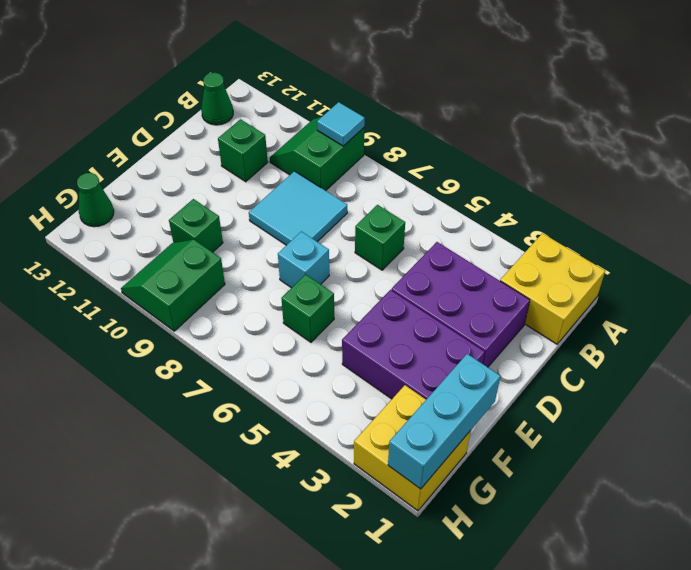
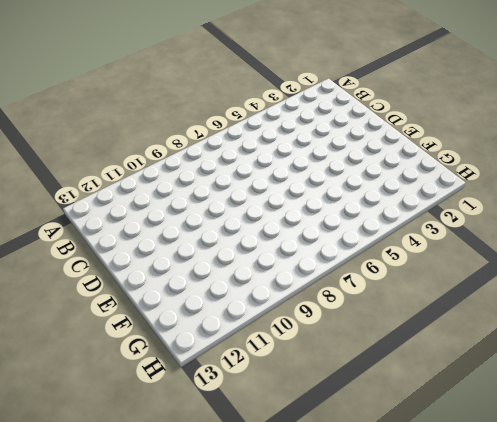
none -> yellow brick A1:B2 level 1
none -> green slope A9:B10 level 1 top 9
none -> green cone B13 level 1

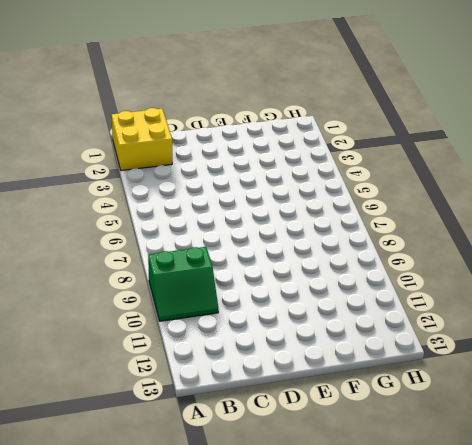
none -> green cone B13 level 1
none -> purple brick C2:D4 level 1
none -> green brick C6 level 1

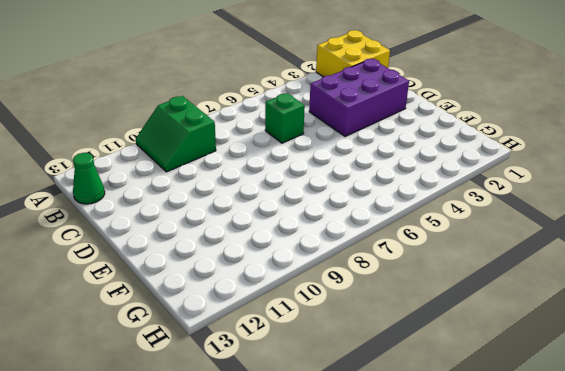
none -> cyan tile C8:D9 level 1
none -> green brick C11 level 1
none -> purple brick E2:F4 level 1

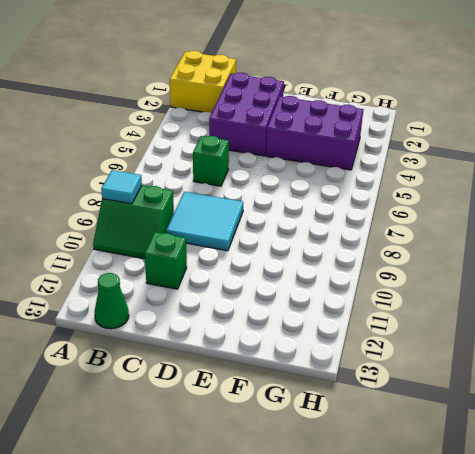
purple brick E3:G4 level 1 -> purple brick E2:F4 level 1
none -> cyan brick E7 level 1
none -> green brick F6 level 1
none -> green brick F10 level 1

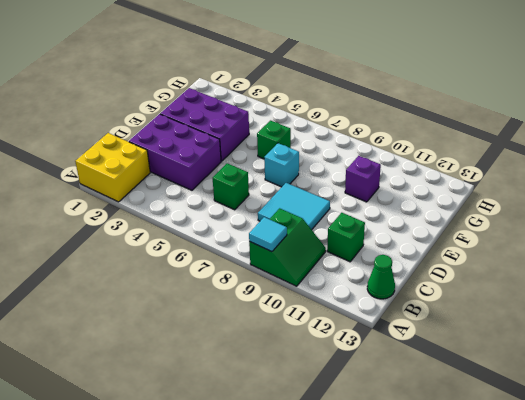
purple brick F10 level 1 -> green brick F10 level 1
none -> yellow brick G1:H2 level 1
none -> green slope G9:H10 level 1 top 9
none -> green cone G13 level 1

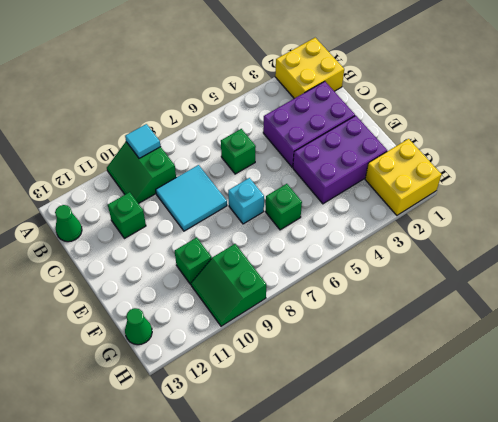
none -> cyan brick F1:H1 level 2

